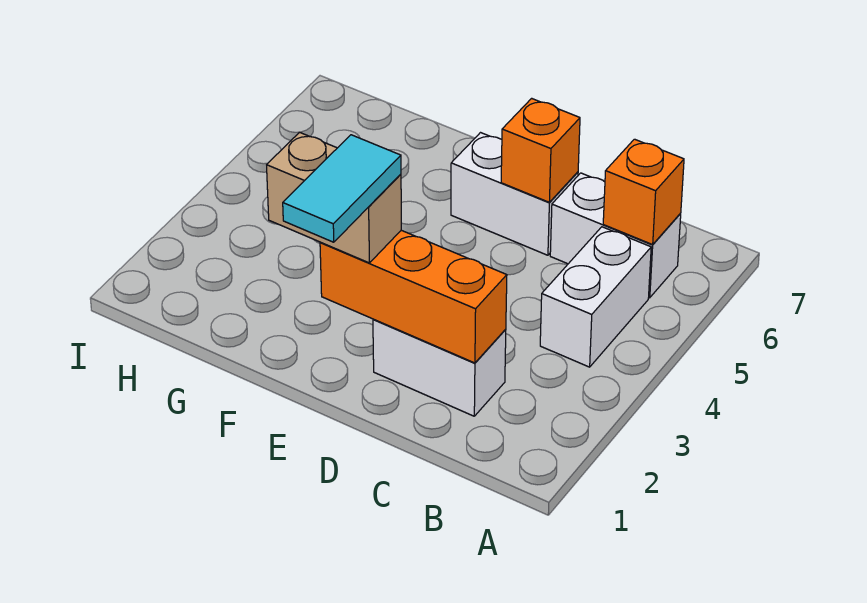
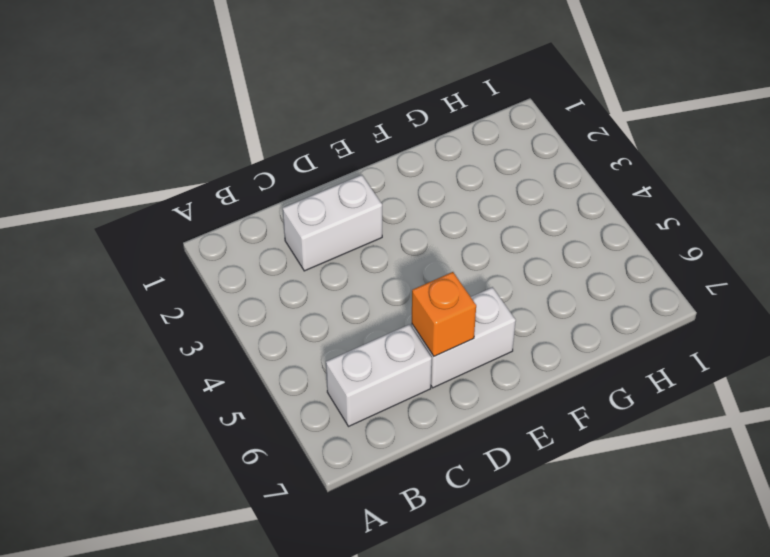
none -> white brick B4:B5 level 1
none -> orange brick B6 level 2

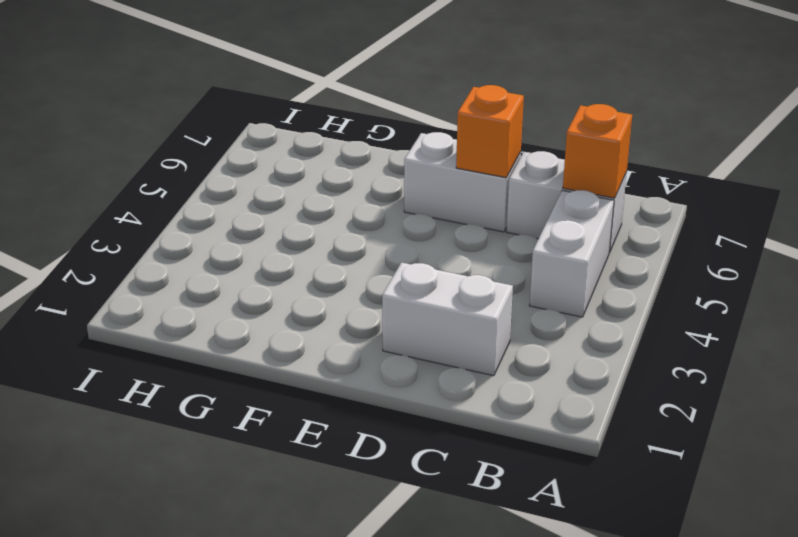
none -> orange brick C2:E2 level 2
none -> tan brick E2:F2 level 3

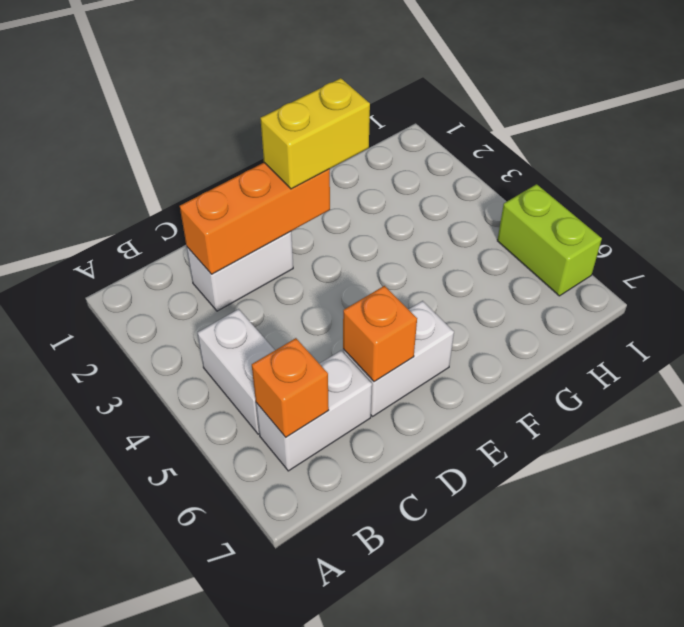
yellow brick E2:F2 level 3 -> tan brick E2:F2 level 3
lime brick I5:I6 level 1 -> none
none -> cyan tile E1:E2 level 4

